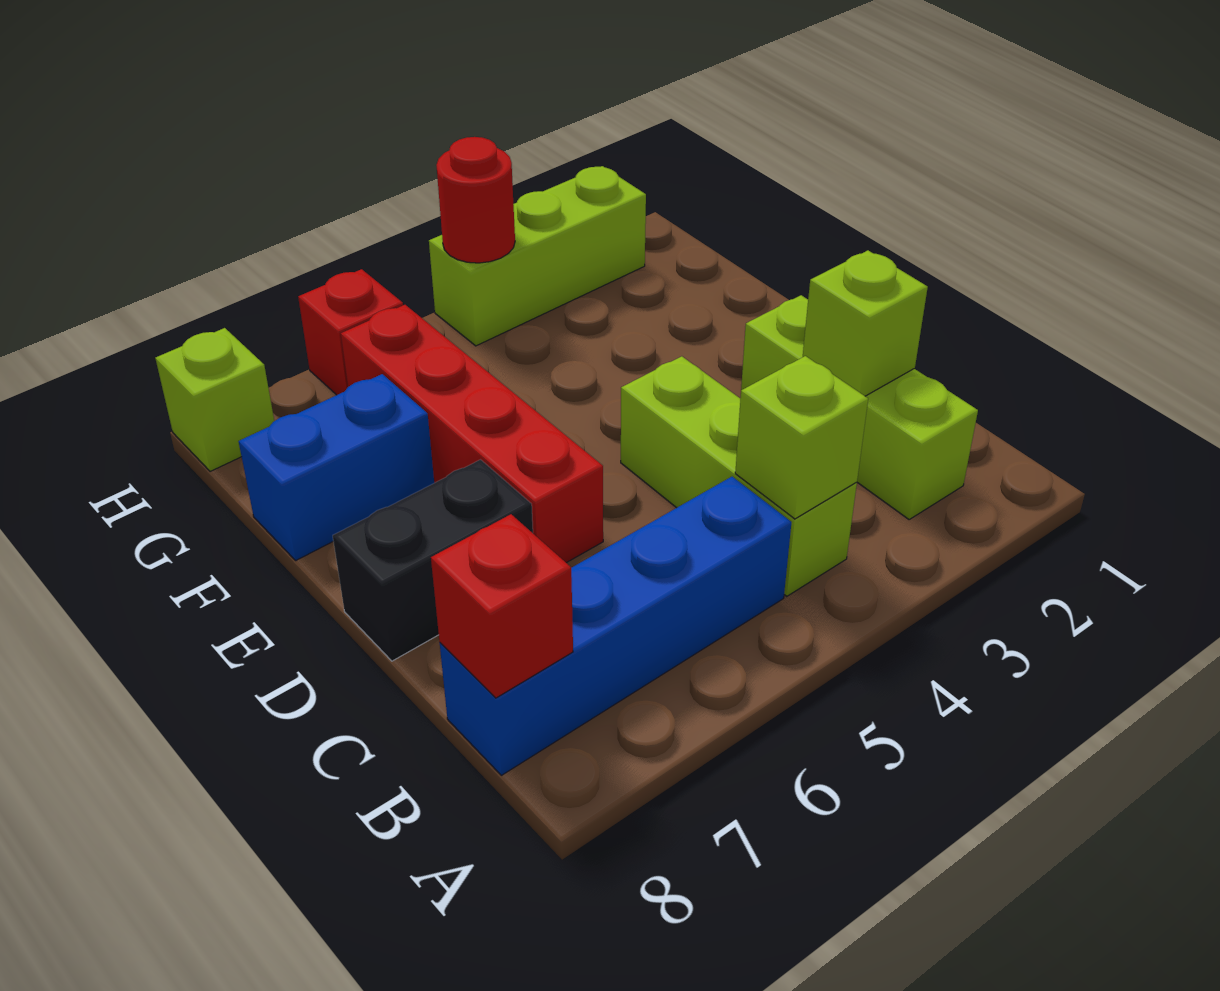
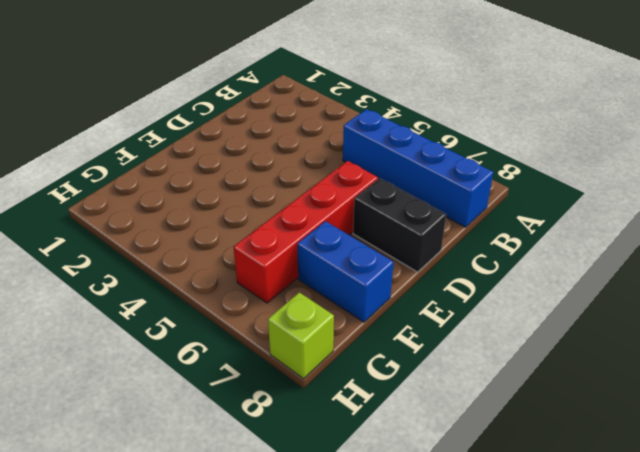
none -> lime brick B2:D2 level 1
none -> lime brick B4:D4 level 1
none -> lime brick H2:H4 level 1

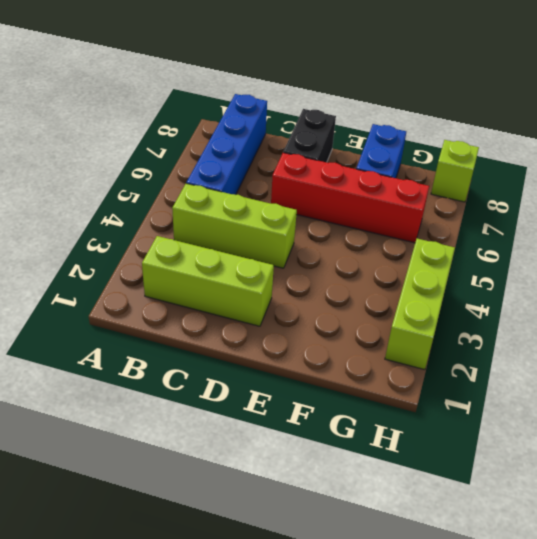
none -> red brick H6 level 1
none -> lime brick B4 level 2
none -> red brick B8 level 2

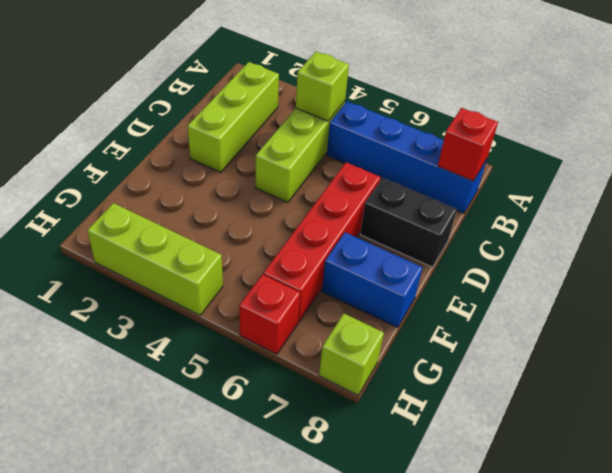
none -> lime brick C2 level 2
none -> red round brick H4 level 2

